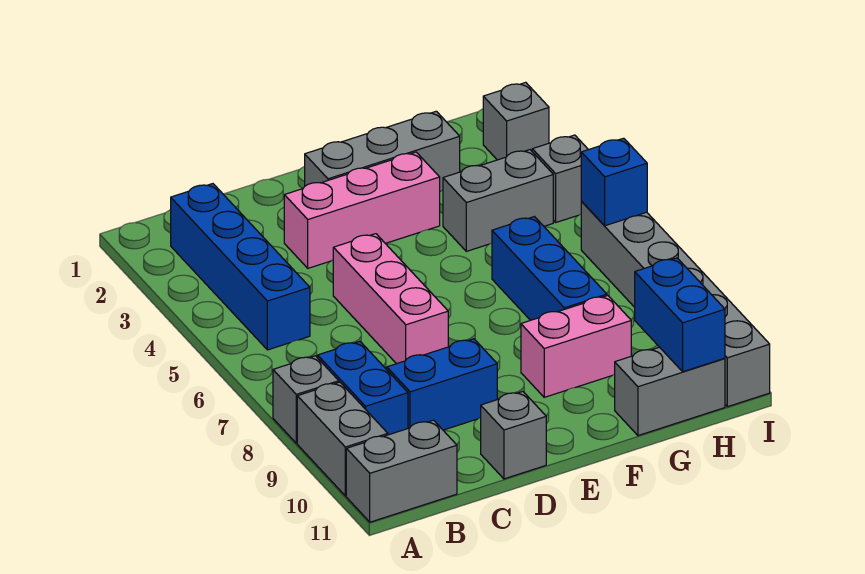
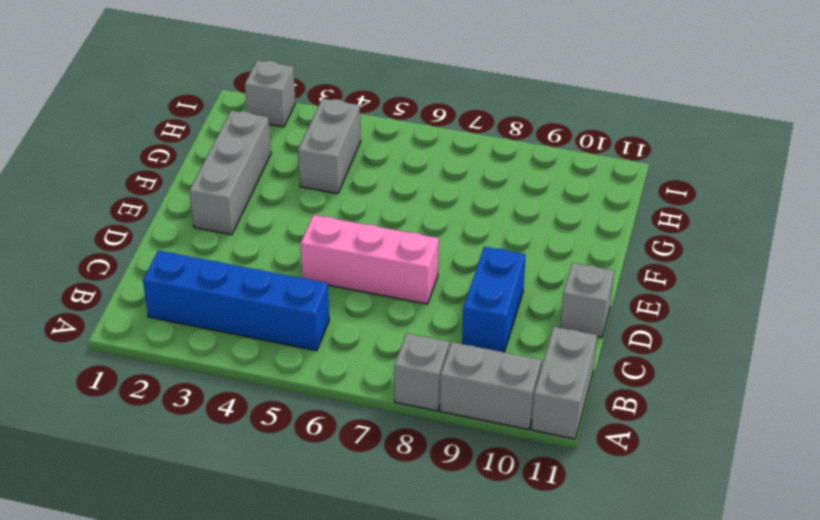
none -> blue brick B8:B9 level 1
none -> pink brick D3:F3 level 1
none -> pink brick F9:G9 level 1

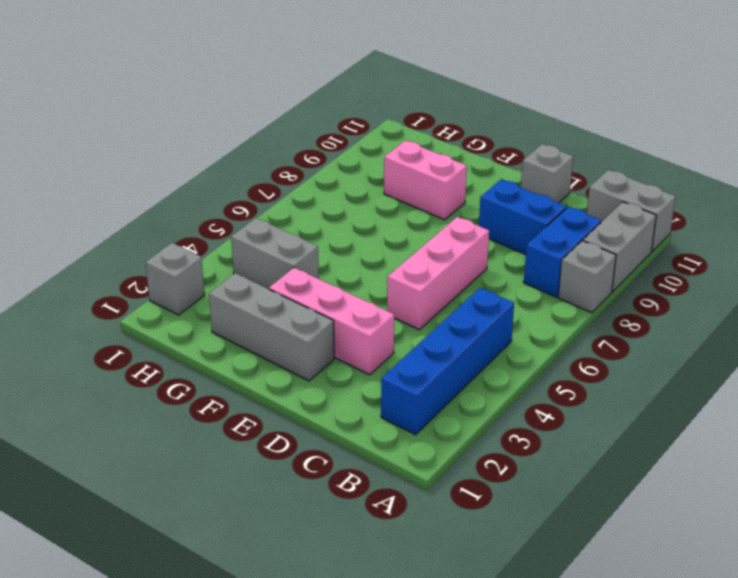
none -> blue brick G6:G8 level 1
none -> grey brick G11:H11 level 1
none -> grey brick I4 level 1

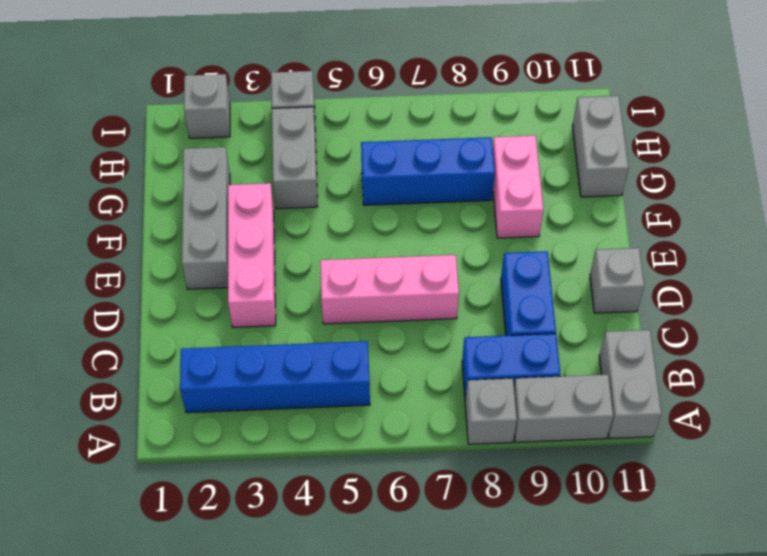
none -> grey brick I6:I11 level 1
none -> blue brick H10:H11 level 2
none -> blue brick I6 level 2

